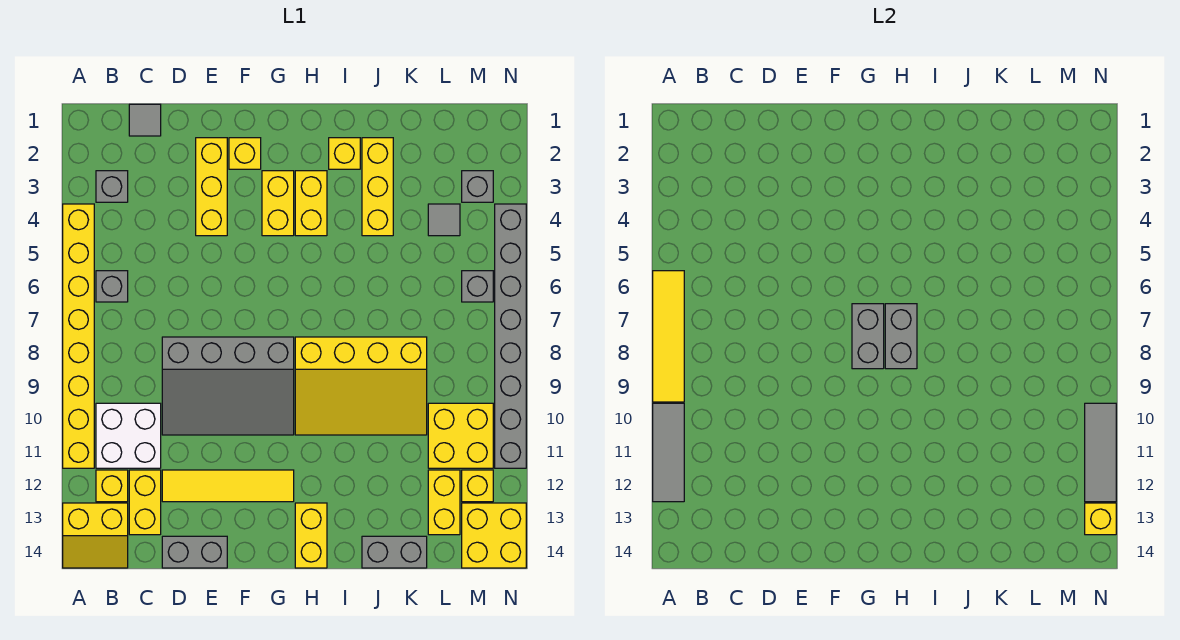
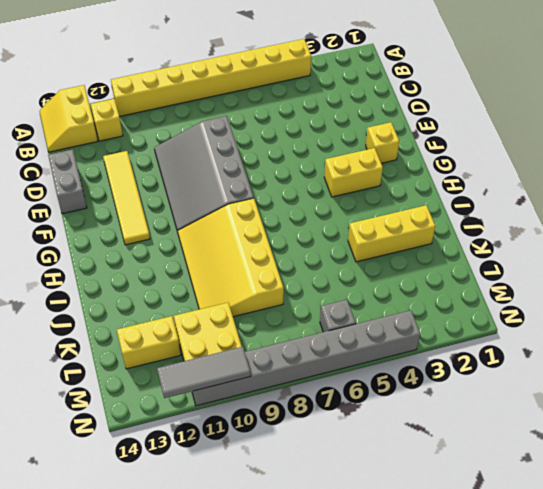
none -> grey brick B3 level 1
none -> grey brick B6 level 1
none -> white brick B10:C11 level 1
none -> grey tile C1 level 1

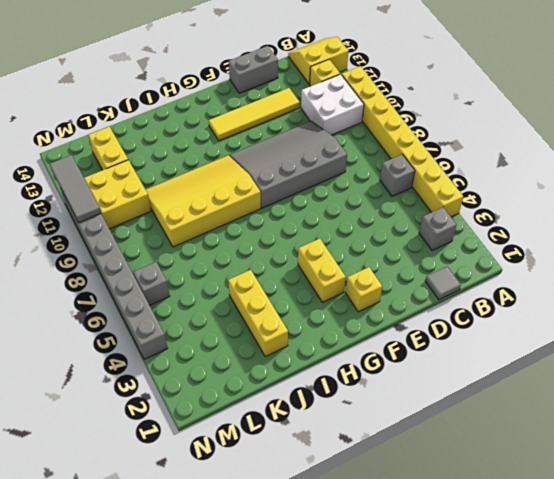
none -> yellow brick C12:C13 level 1
none -> yellow brick E2:E4 level 1
none -> yellow brick H3:H4 level 1
none -> yellow brick H13:H14 level 1

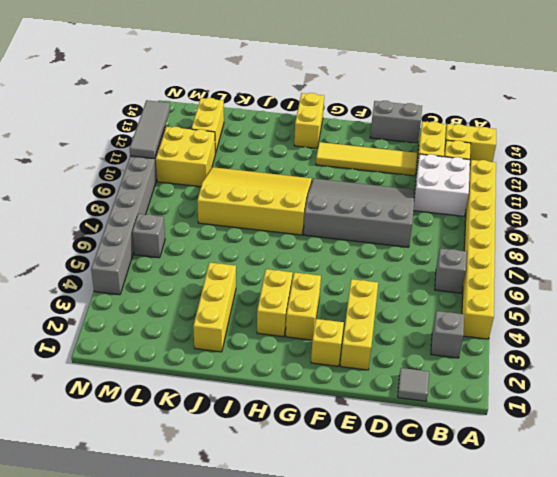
none -> yellow brick I2 level 1
none -> grey brick J14:K14 level 1
none -> grey tile L4 level 1
none -> grey brick M3 level 1

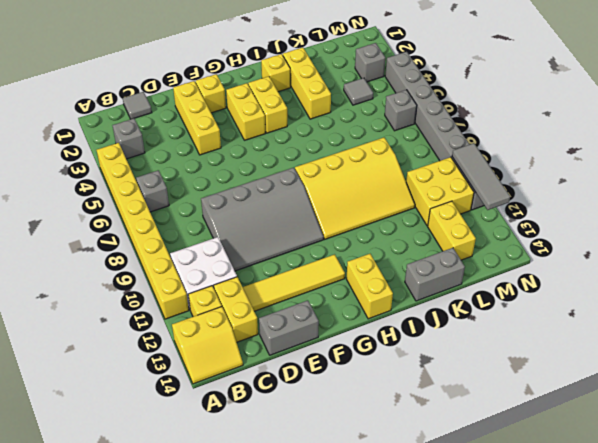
none -> yellow brick M12 level 1
none -> yellow brick M13:N14 level 1
none -> yellow tile A6:A9 level 2
none -> grey tile A10:A12 level 2

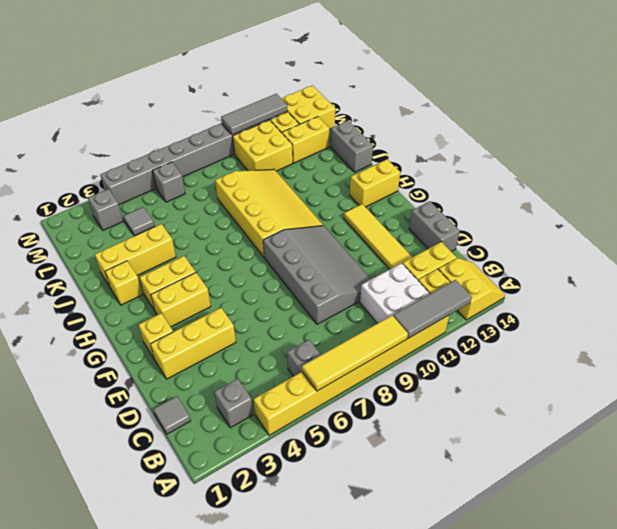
none -> grey brick G7:G8 level 2
none -> grey brick H7:H8 level 2
none -> yellow brick N13 level 2

